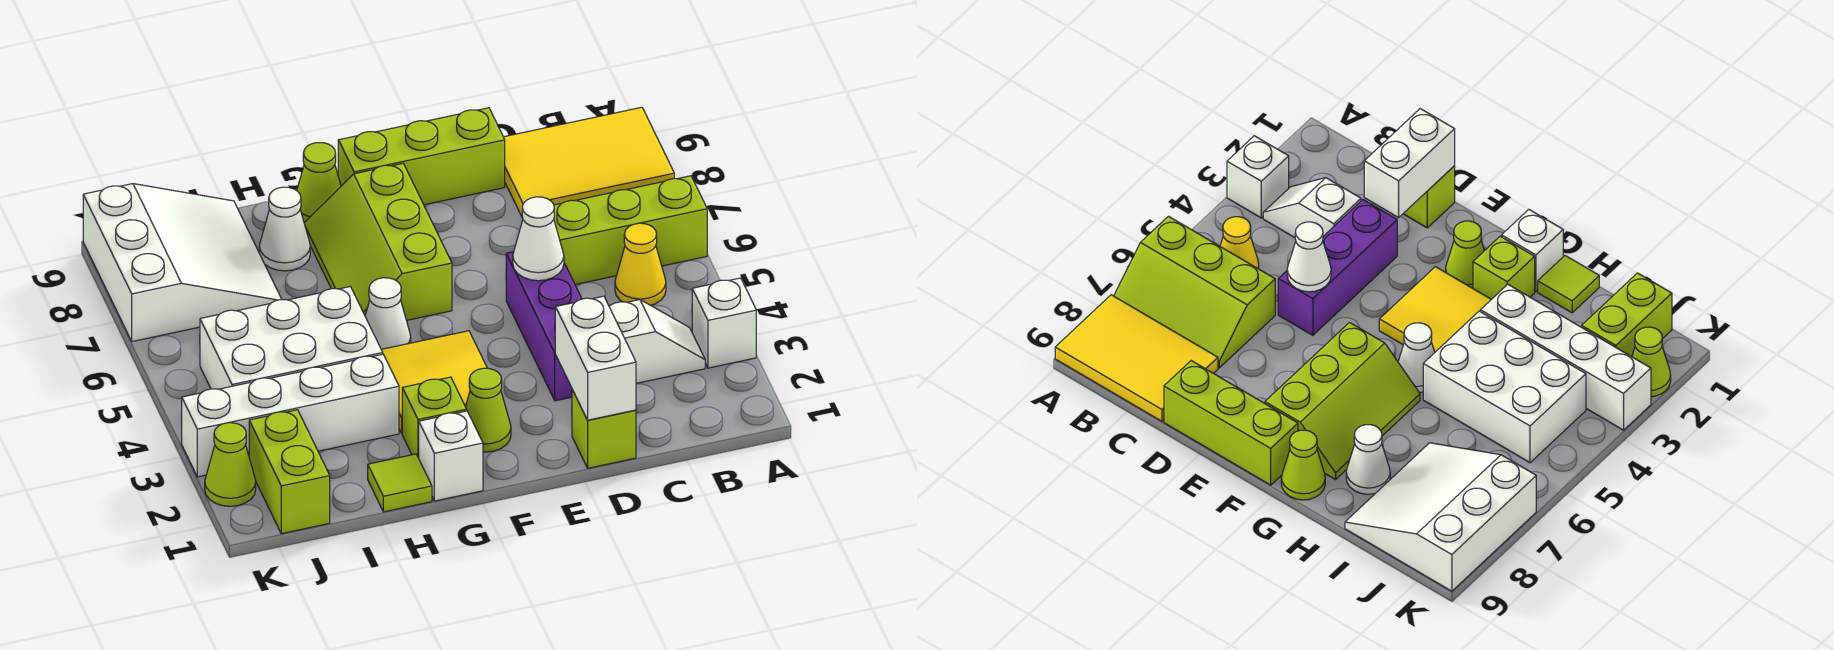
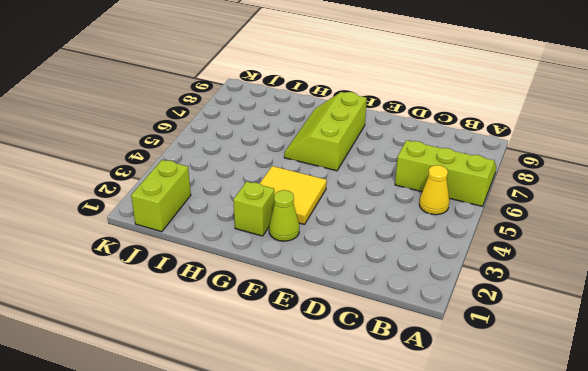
none -> white brick A3 level 1
none -> yellow tile A8:C9 level 1
none -> white slope B3:C3 level 1 top C

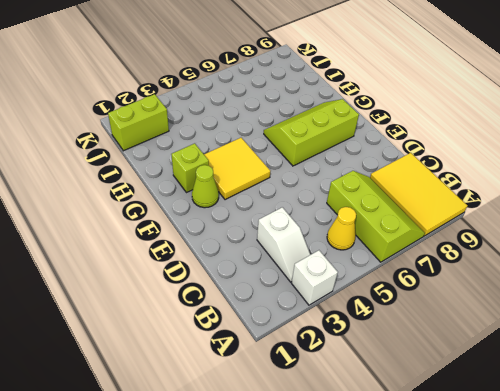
none -> lime brick D1 level 1
none -> purple brick D3:D5 level 1
none -> lime brick D9:F9 level 1

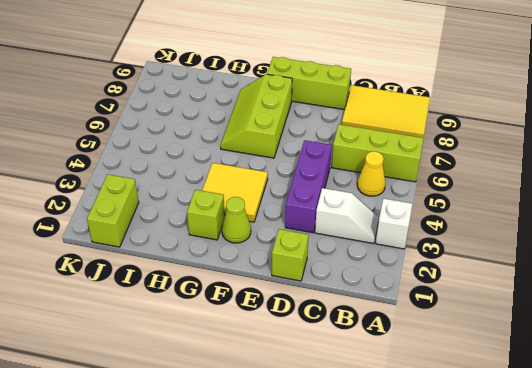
none -> white brick G1 level 1
none -> white cone G5 level 1
none -> lime cone G9 level 1

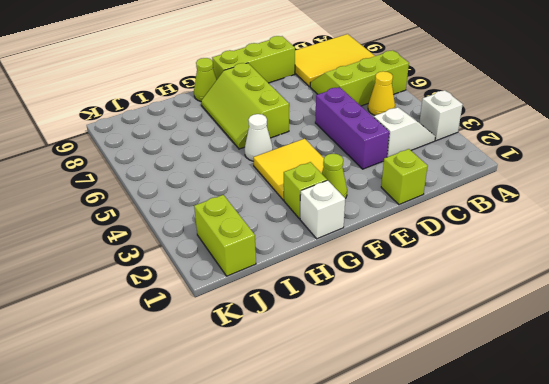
none -> lime tile H1 level 1
none -> white brick H3:K3 level 1
none -> white brick H4:J5 level 1

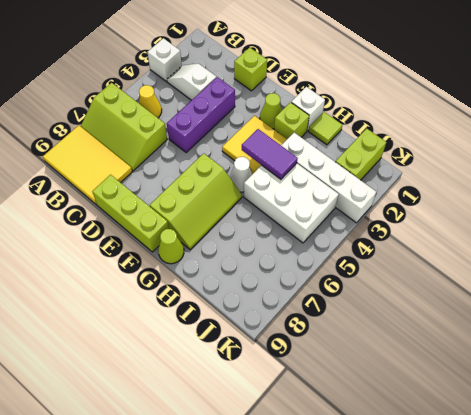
purple tile G4:H4 level 2 -> none
none -> white cone H8 level 1
none -> white slope I7:K9 level 1 top K
none -> lime cone K2 level 1

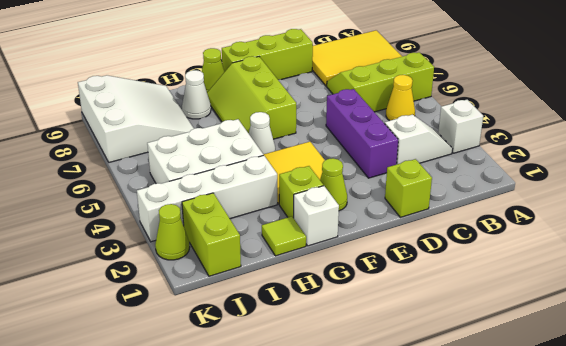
none -> white brick D1:D2 level 2
none -> white cone D5 level 2

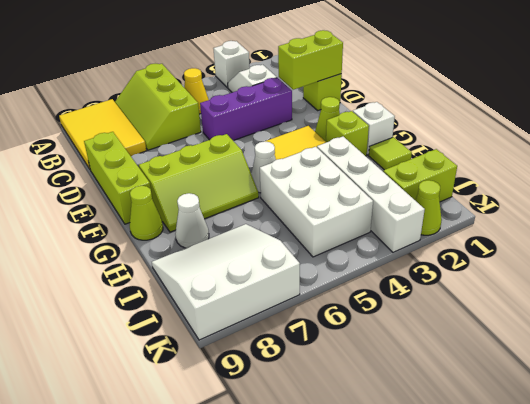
lime brick D1:D2 level 2 -> white brick D1:D2 level 2
none -> white cone D5 level 2

